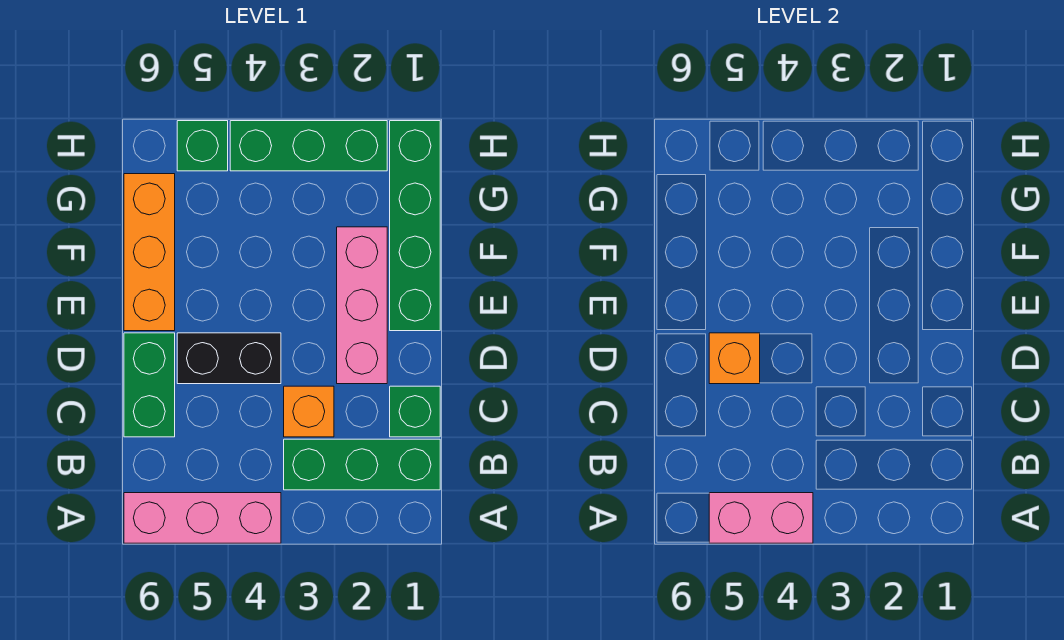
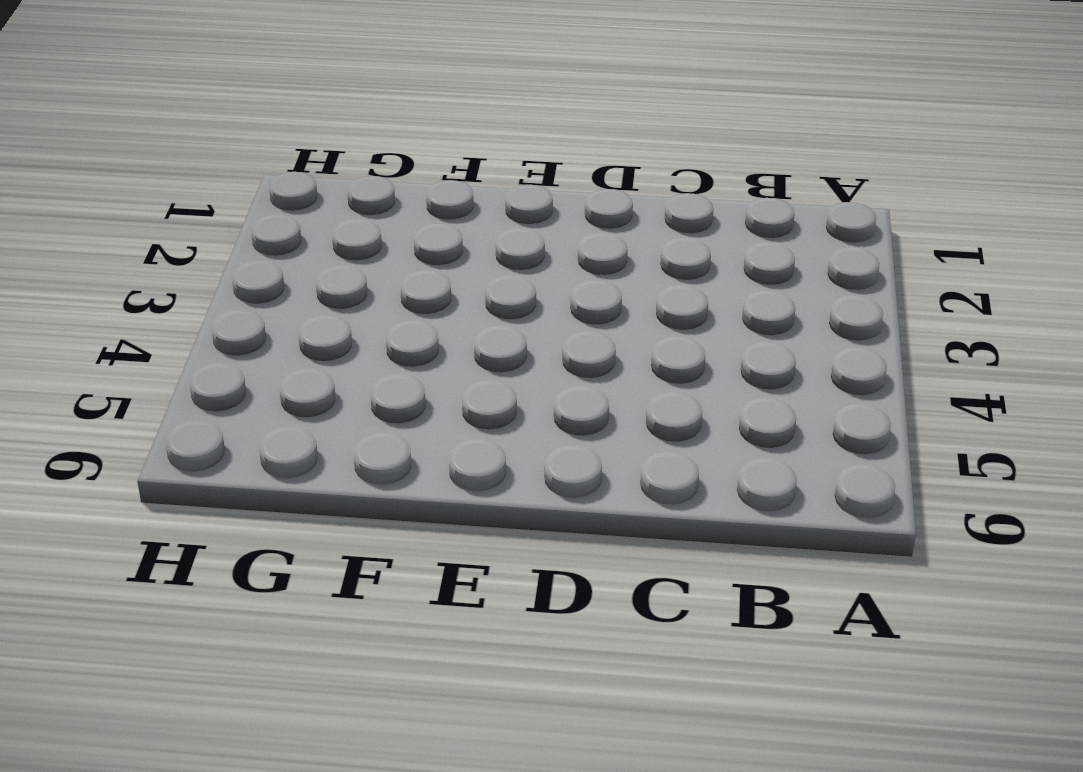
none -> pink brick A4:A6 level 1
none -> green brick B1:B3 level 1
none -> green brick C1 level 1

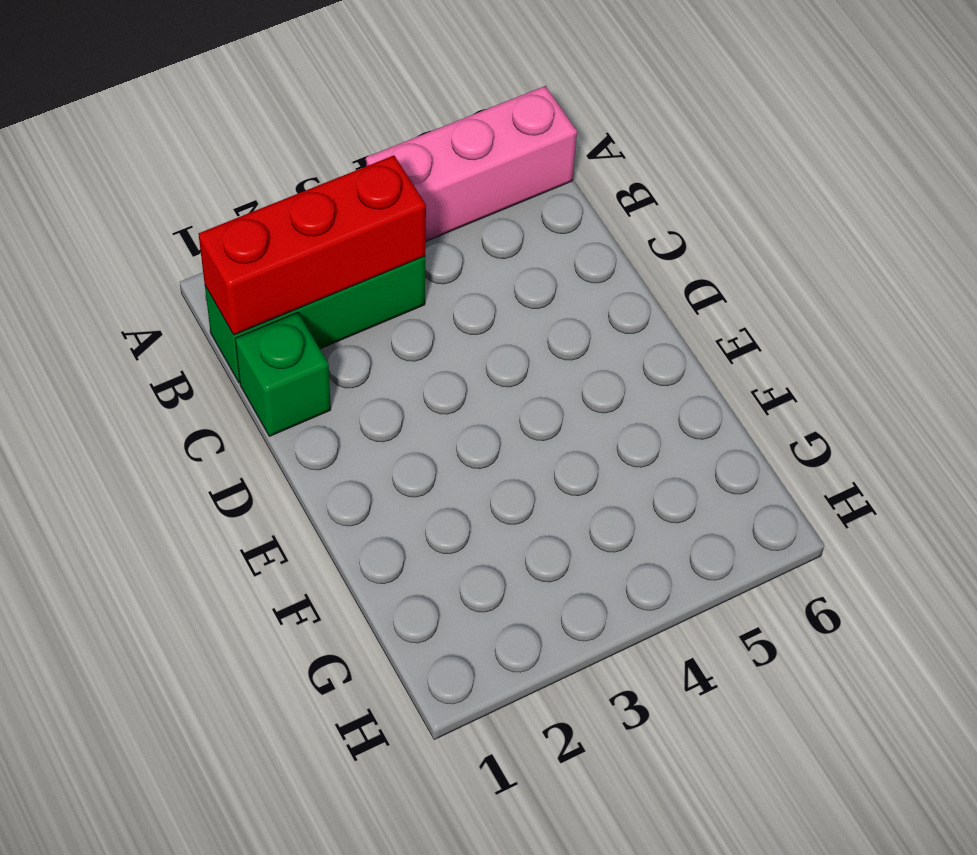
red brick B1:B3 level 2 -> none
none -> orange brick C3 level 1
none -> green brick C6:D6 level 1
none -> pink brick D2:F2 level 1

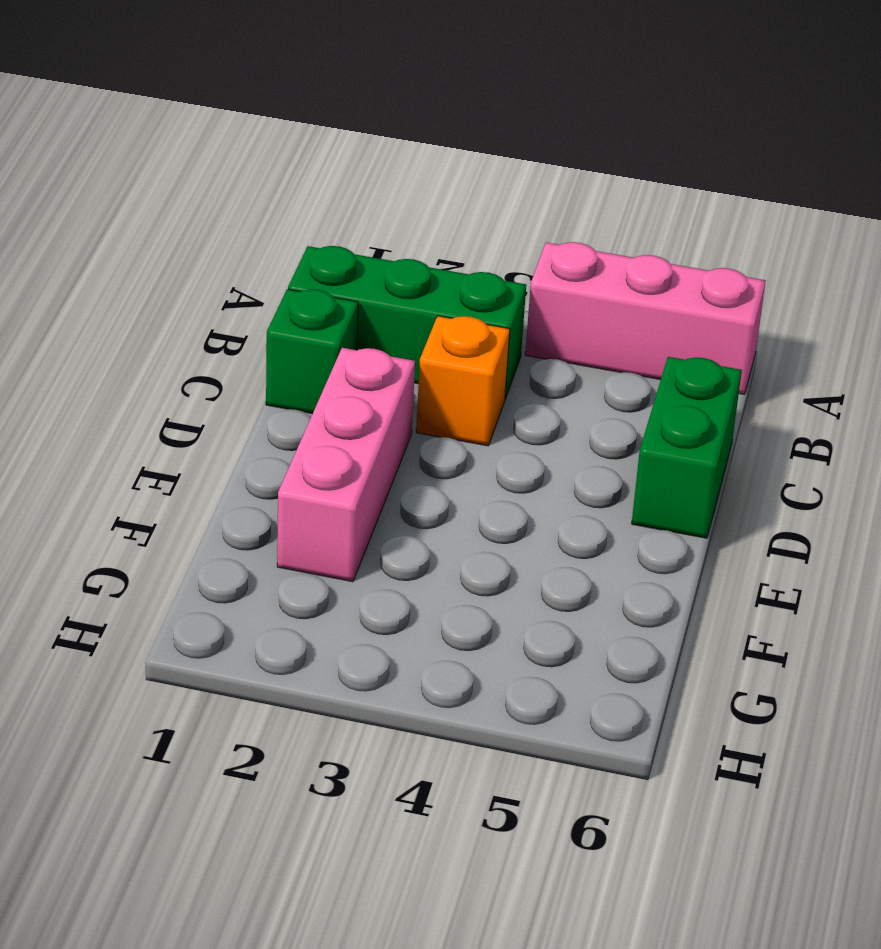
none -> black brick D4:D5 level 1
none -> green brick E1:H1 level 1
none -> orange brick E6:G6 level 1

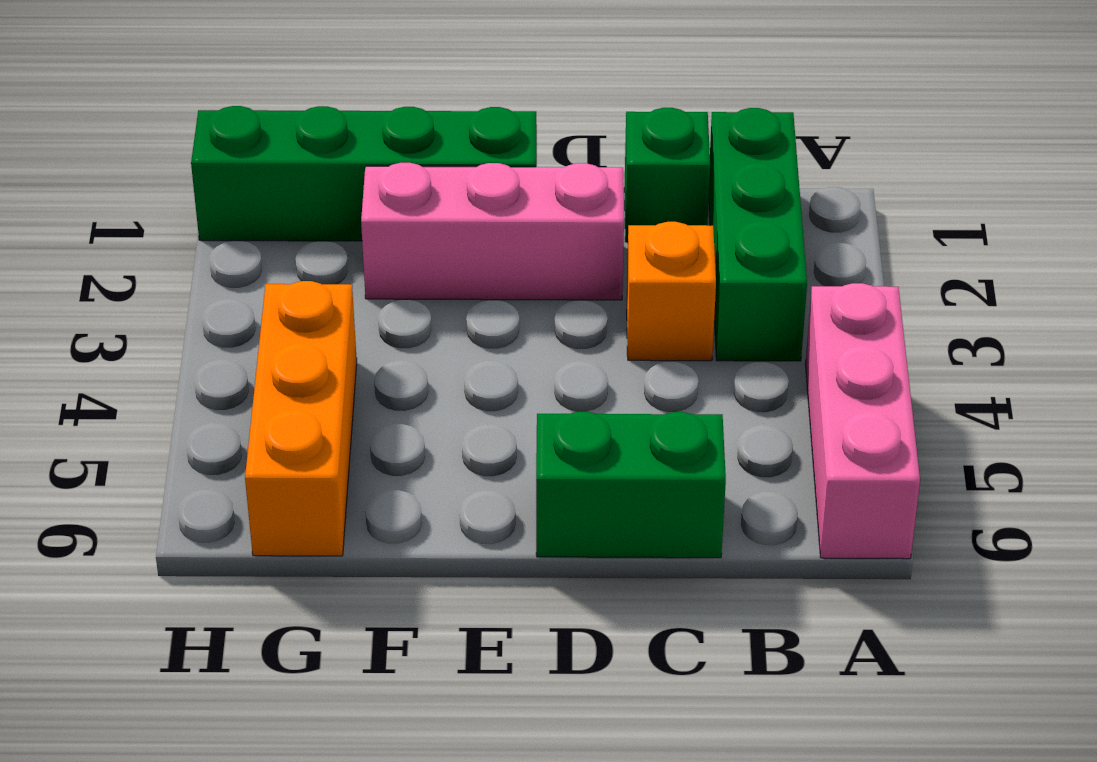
orange brick G4:G6 level 1 -> orange brick E6:G6 level 1
none -> black brick D4:D5 level 1
none -> green brick H2:H4 level 1
none -> green brick H5 level 1

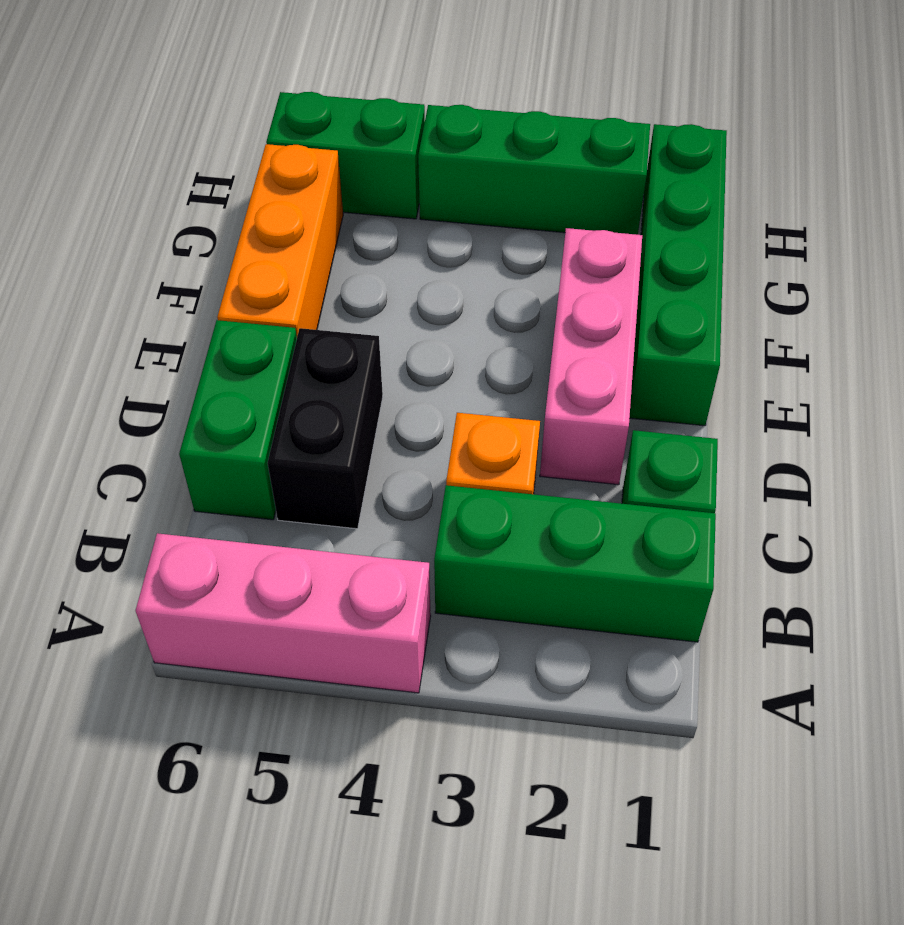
black brick C5:D5 level 1 -> black brick D4:D5 level 1
green brick H5:H6 level 1 -> green brick H5 level 1
none -> pink brick A4:A5 level 2
none -> orange brick D5 level 2

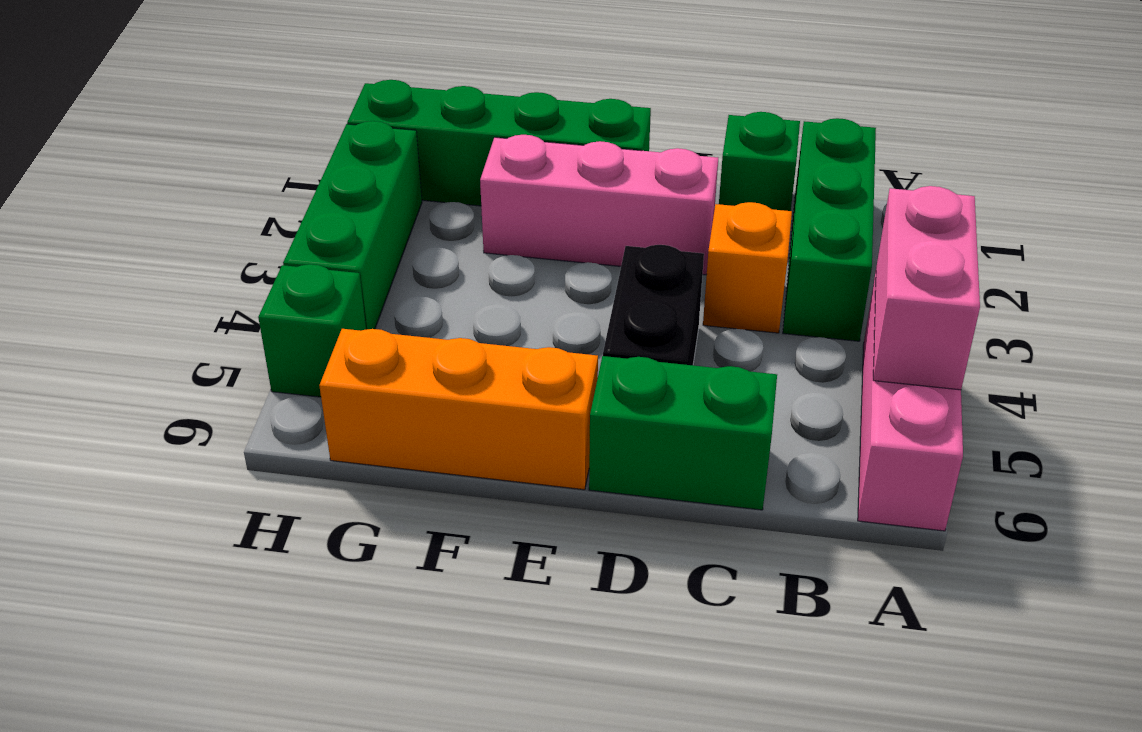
none -> orange brick D5 level 2

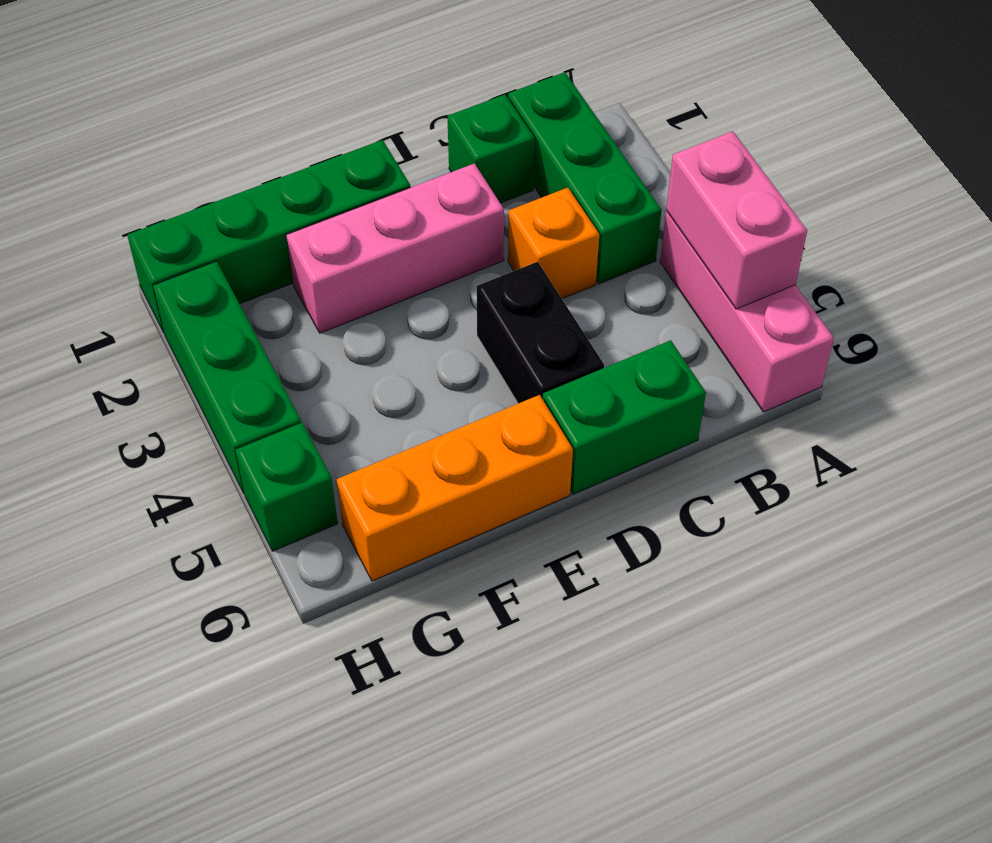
none -> orange brick D5 level 2

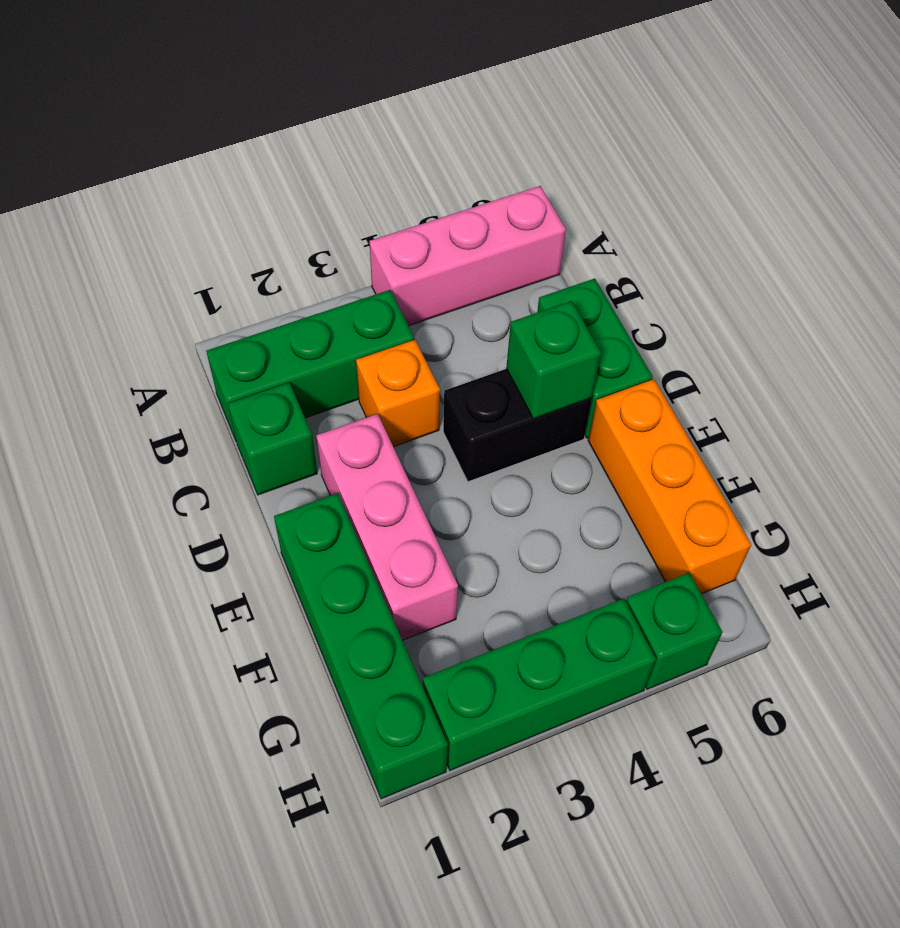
green brick D5 level 2 -> orange brick D5 level 2
none -> pink brick A4:A5 level 2

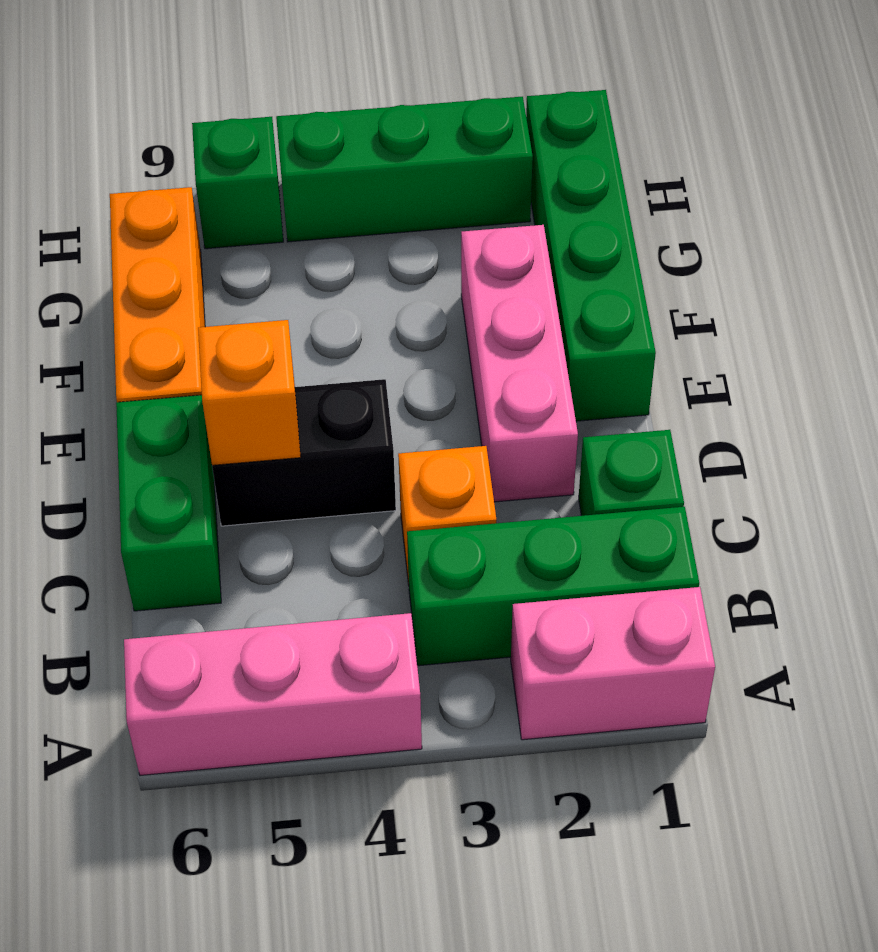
pink brick A1:A2 level 1 -> pink brick A4:A5 level 2

